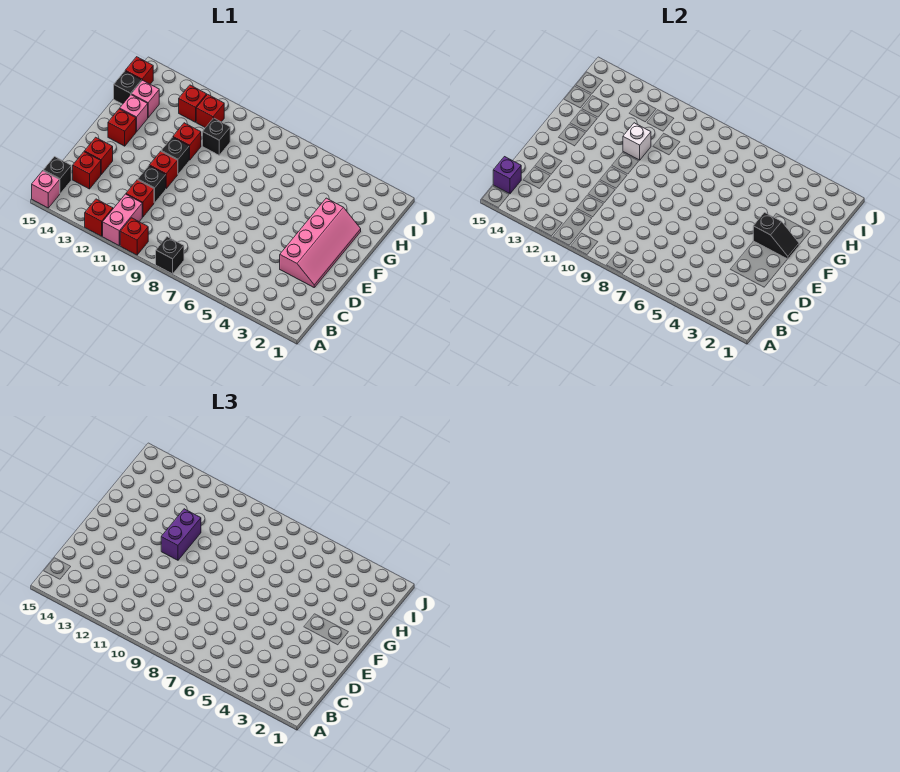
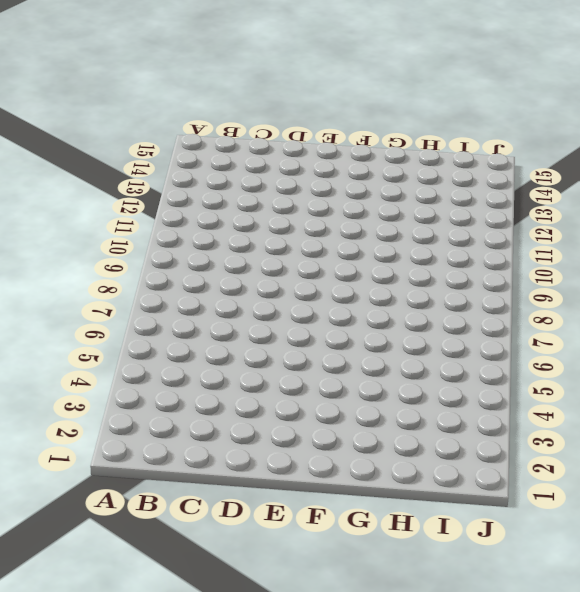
none -> black brick A8 level 1
none -> red brick A10 level 1
none -> pink brick A11:B11 level 1

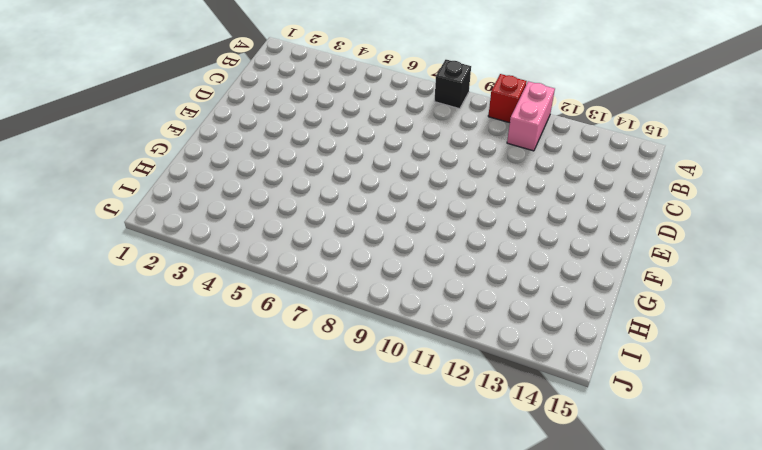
none -> red brick A12 level 1
none -> pink brick A15 level 1
none -> black brick B15 level 1

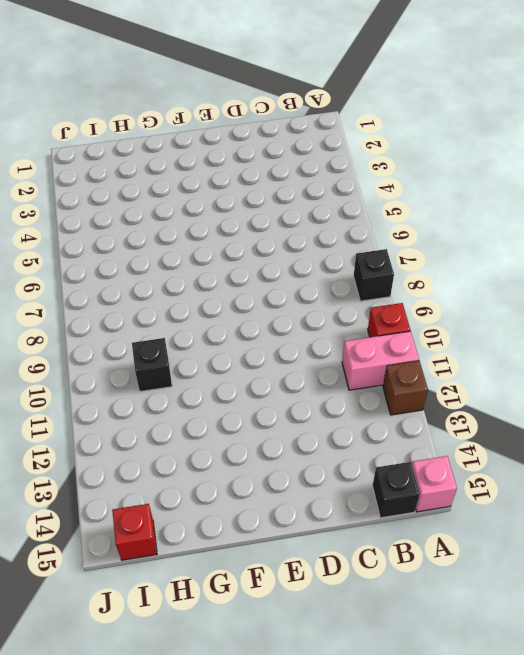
brown brick A12 level 1 -> red brick A12 level 1
none -> red brick C11 level 1
none -> red brick C14 level 1
none -> pink slope D2:G3 level 1 top 3

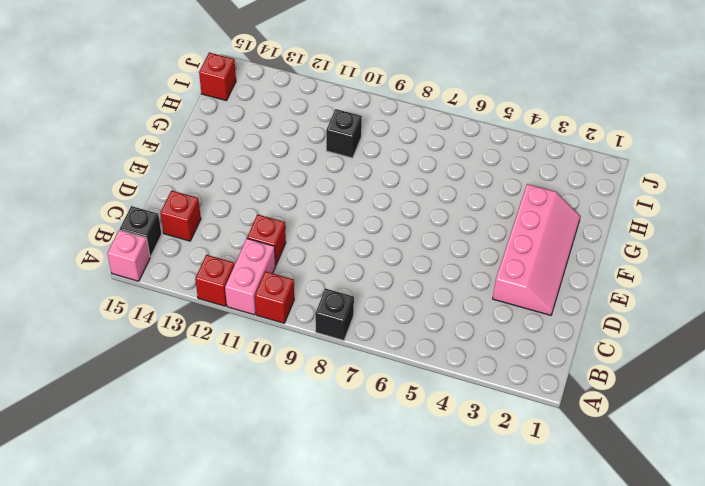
none -> black brick D11 level 1
none -> red brick D14 level 1
none -> red brick E11 level 1

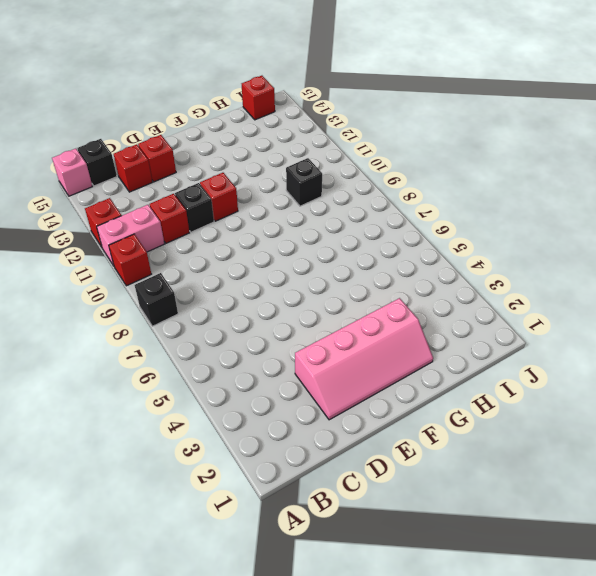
none -> black brick F11 level 1
none -> red brick F14 level 1
none -> red brick G11 level 1

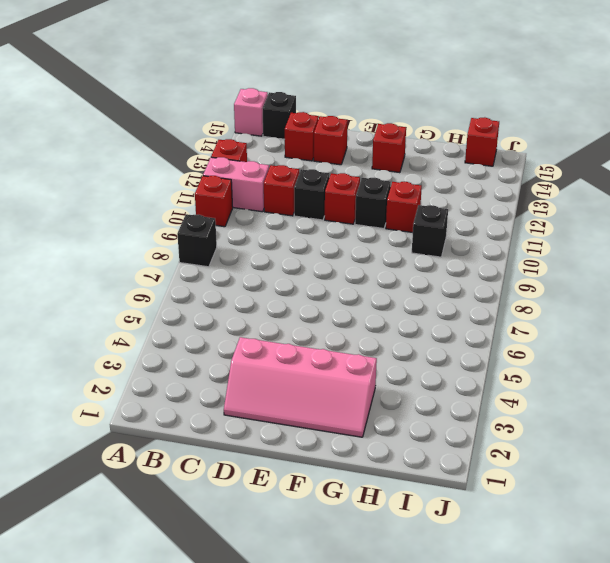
none -> pink brick G14 level 1
none -> pink brick H14 level 1
none -> black brick H15 level 1

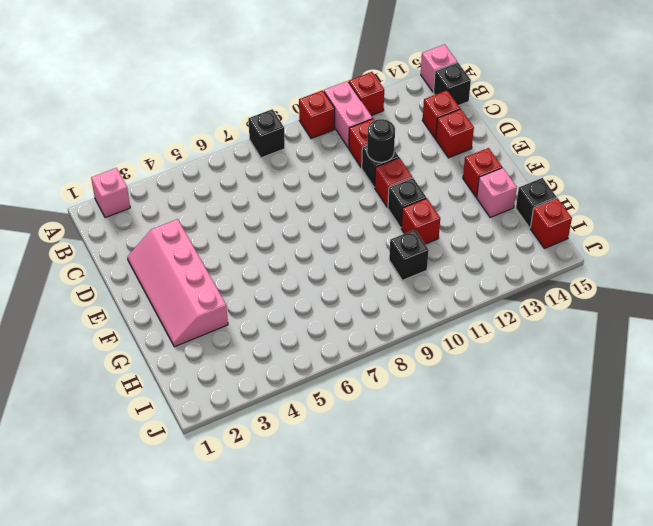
pink brick A2 level 1 -> pink brick H14 level 1
black round brick D11 level 2 -> none
none -> red brick I11 level 1
none -> red brick I12 level 1
none -> purple brick B15 level 2

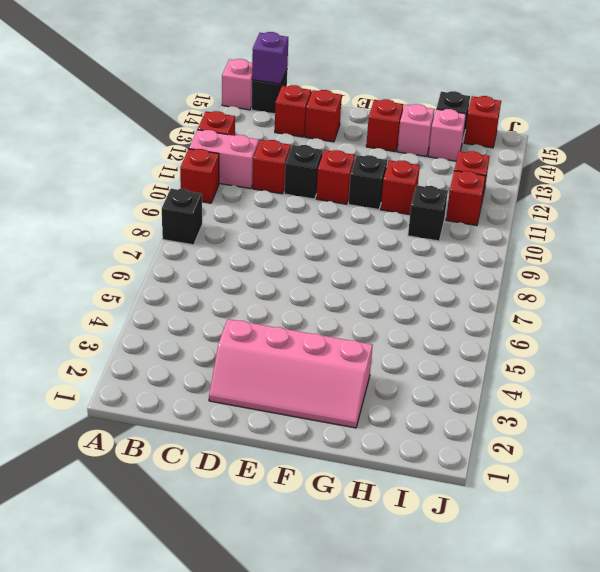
none -> black slope F2:F3 level 2 top 3
none -> white brick G11 level 2
none -> purple brick F11:G11 level 3

